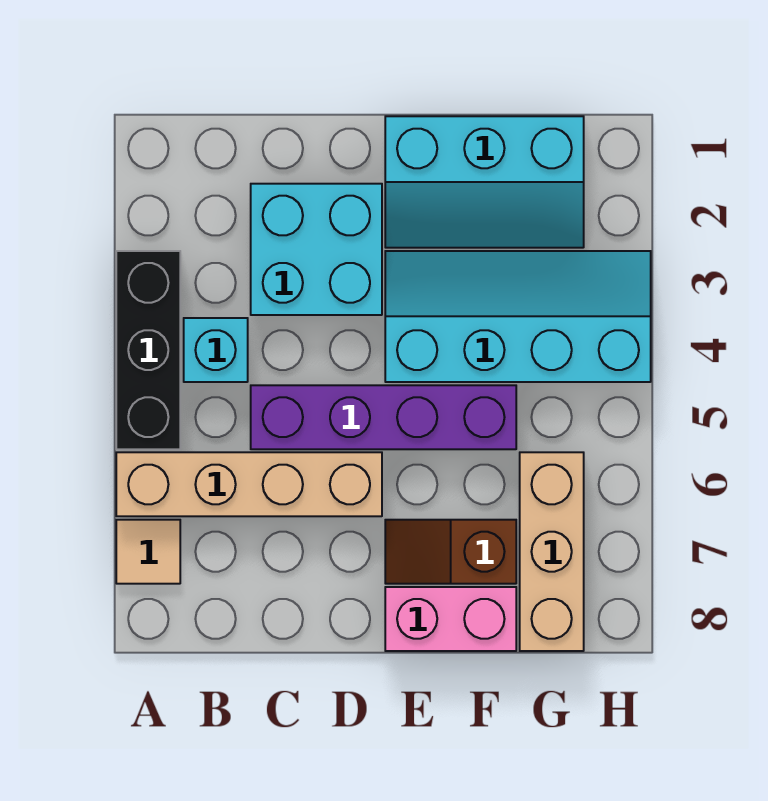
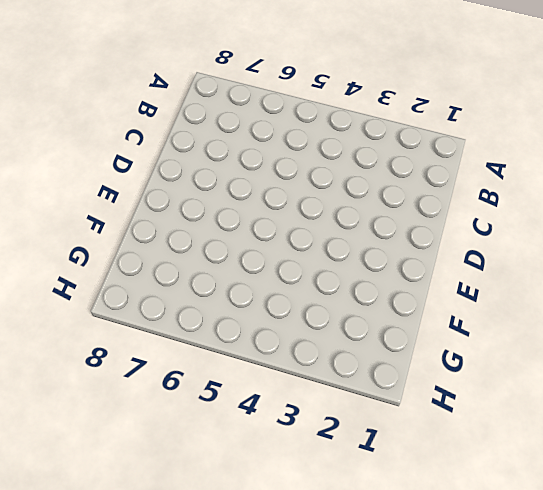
none -> black brick A3:A5 level 1
none -> tan brick A6:D6 level 1

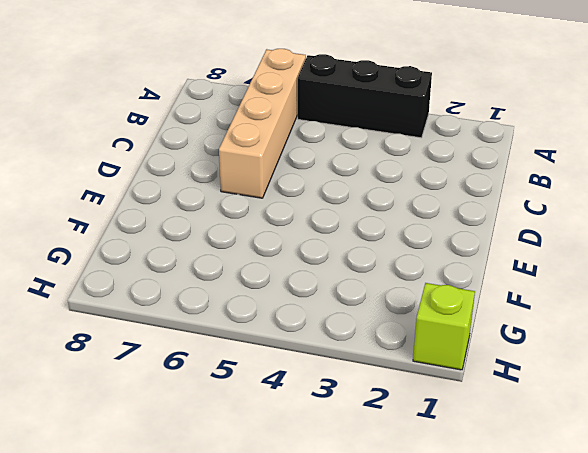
lime brick H1 level 1 -> none
none -> tan tile A7 level 1
none -> cyan brick B4 level 1

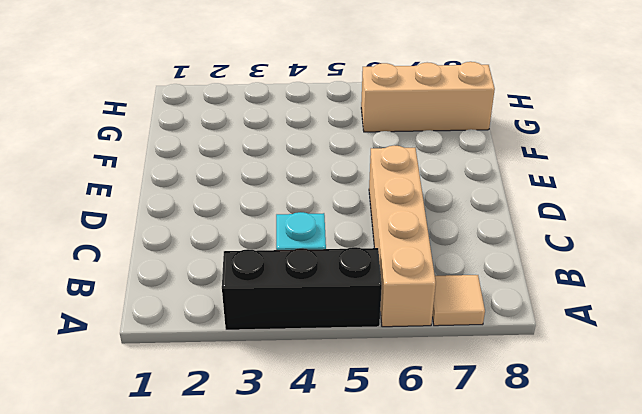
none -> cyan brick C2:D3 level 1
none -> purple brick C5:F5 level 1

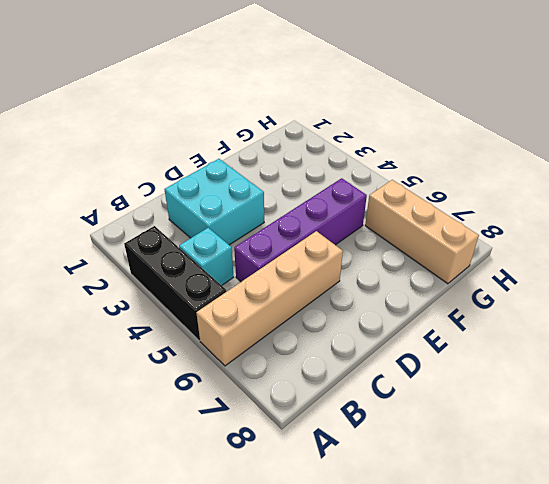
none -> tan tile A7 level 1
none -> cyan slope E1:G2 level 1 top 1

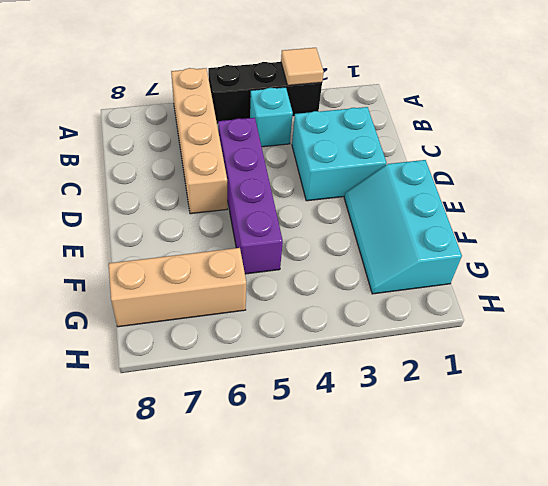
tan tile A3 level 2 -> tan tile A7 level 1
none -> cyan slope E3:H4 level 1 top 4
none -> brown slope E7:F7 level 1 top F

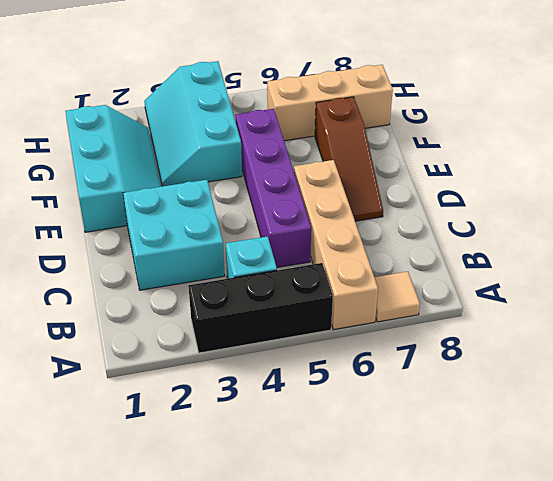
brown slope D7:F7 level 1 top F -> brown slope E7:F7 level 1 top F
cyan slope F3:H4 level 1 top 4 -> cyan slope E3:H4 level 1 top 4
none -> pink brick E8:F8 level 1

